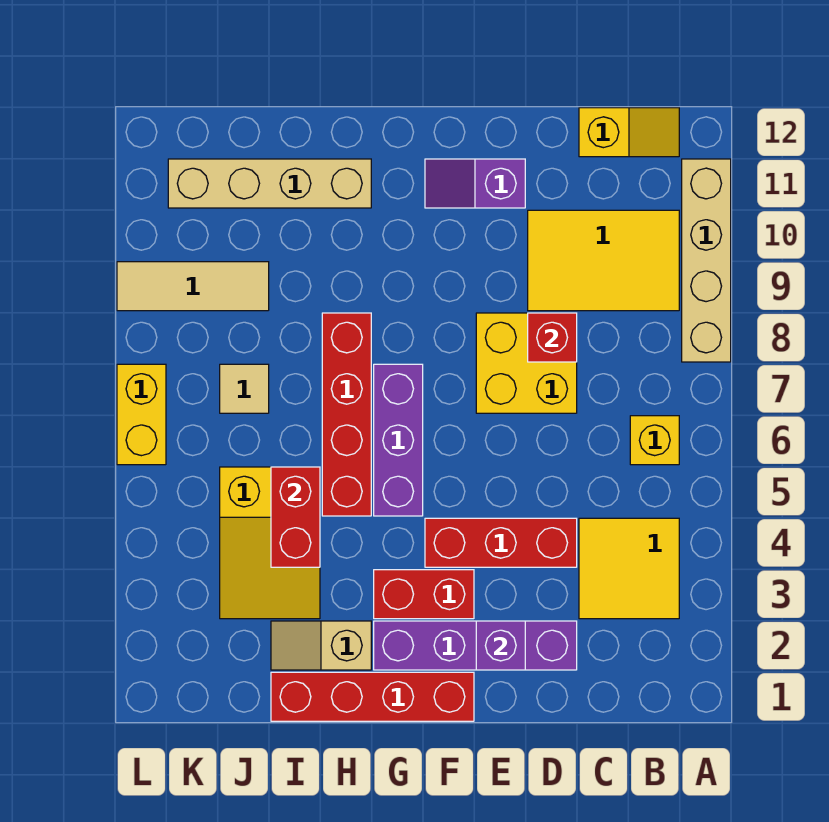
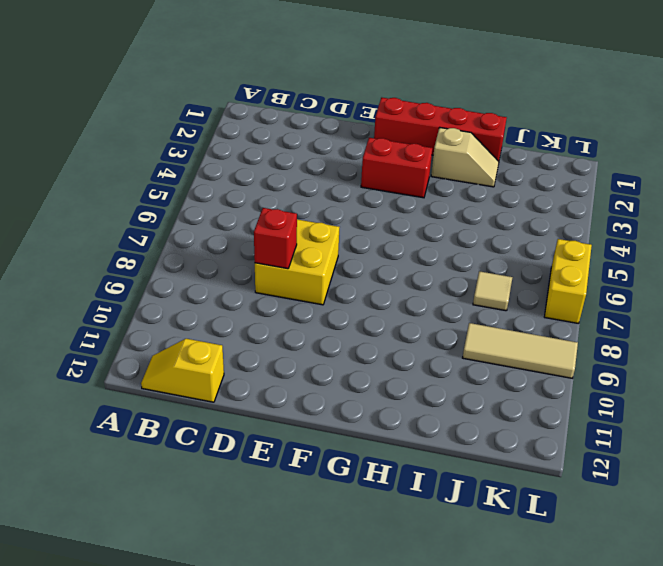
none -> tan brick A8:A11 level 1
none -> yellow tile B3:C4 level 1
none -> yellow brick B6 level 1

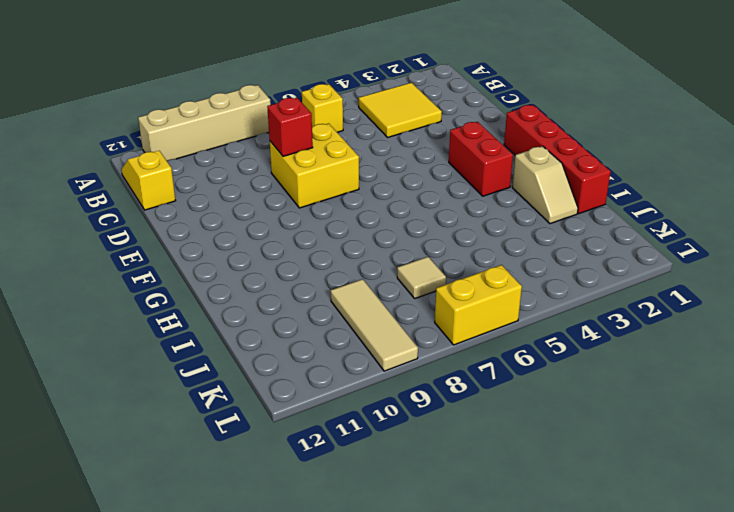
none -> yellow tile B9:D10 level 1
none -> purple brick D2:G2 level 1
none -> red brick D4:F4 level 1

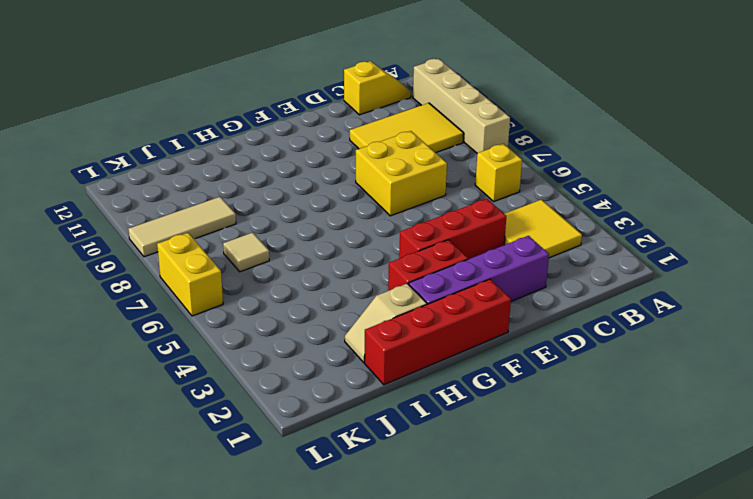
none -> purple slope E11:F11 level 1 top E
none -> purple brick G5:G7 level 1
none -> red brick H5:H8 level 1

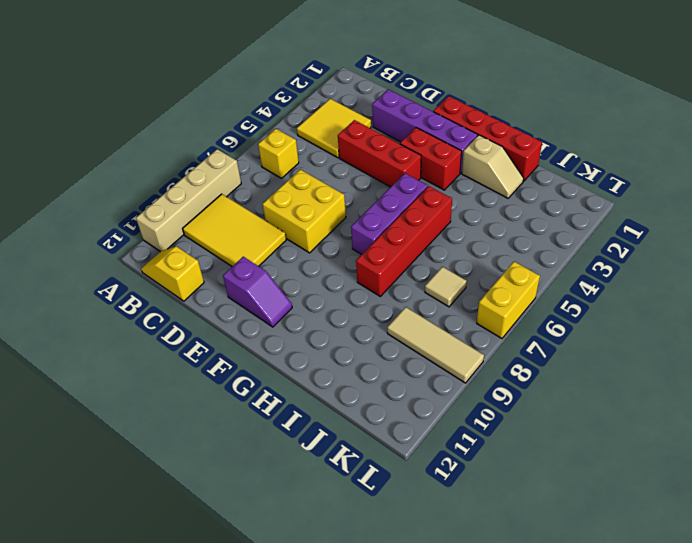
none -> tan brick H11:K11 level 1
none -> yellow slope I3:J5 level 1 top 5
none -> red brick D8 level 2

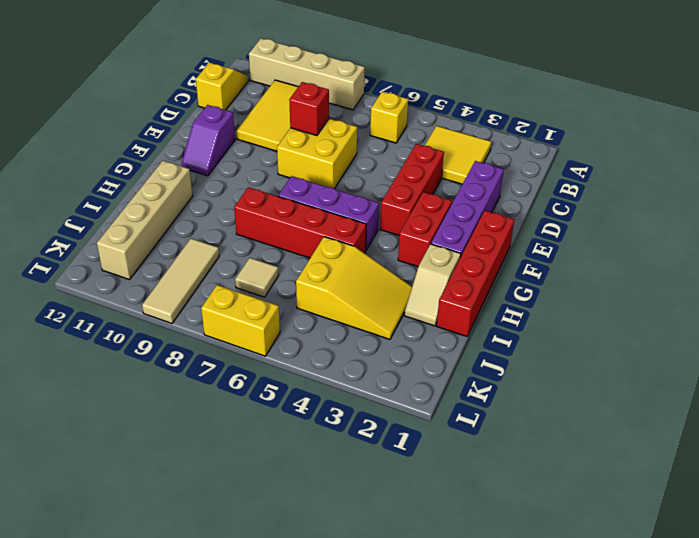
none -> purple brick E2 level 2
none -> red brick I4:I5 level 2

